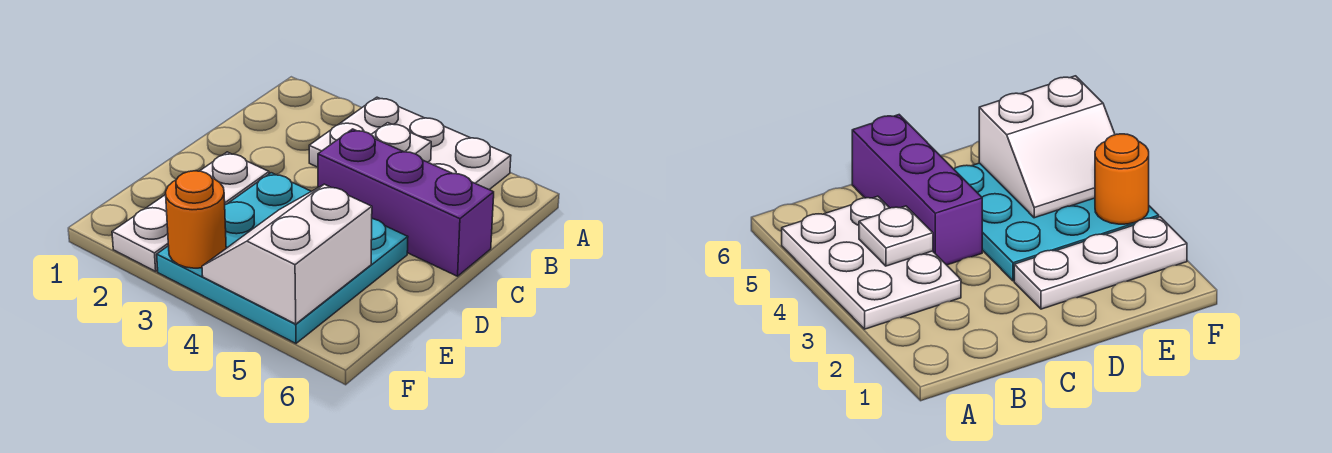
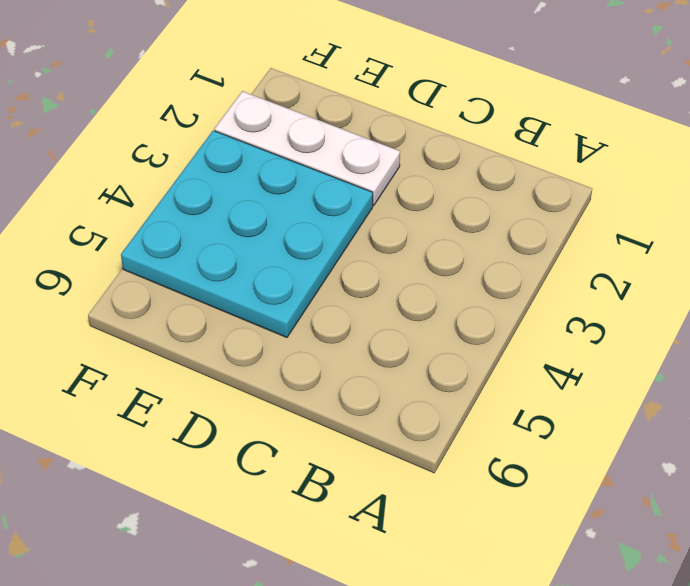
none -> white plate A3:B5 level 1
none -> purple brick C4:C6 level 1

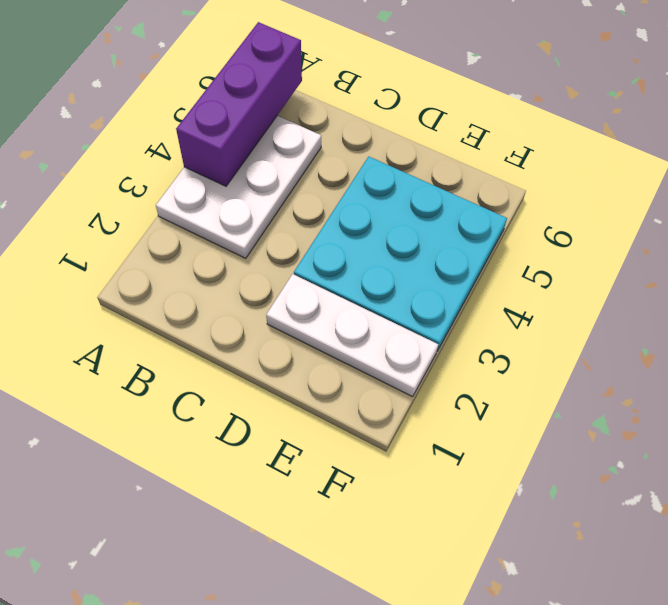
purple brick A4:A6 level 2 -> purple brick C4:C6 level 1
none -> white plate B4 level 2
none -> white slope E4:F5 level 2 top 5

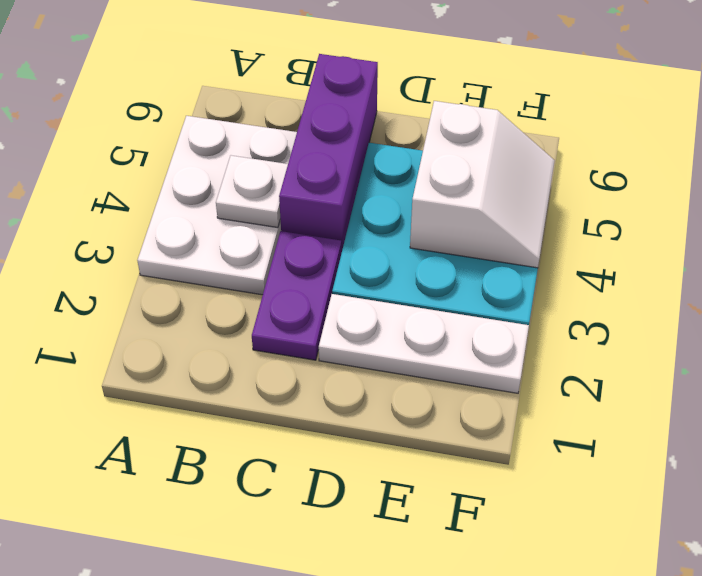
purple plate C2:C3 level 1 -> none
white slope E4:F5 level 2 top E -> white slope E4:F5 level 2 top 5
none -> orange round brick F3 level 2

